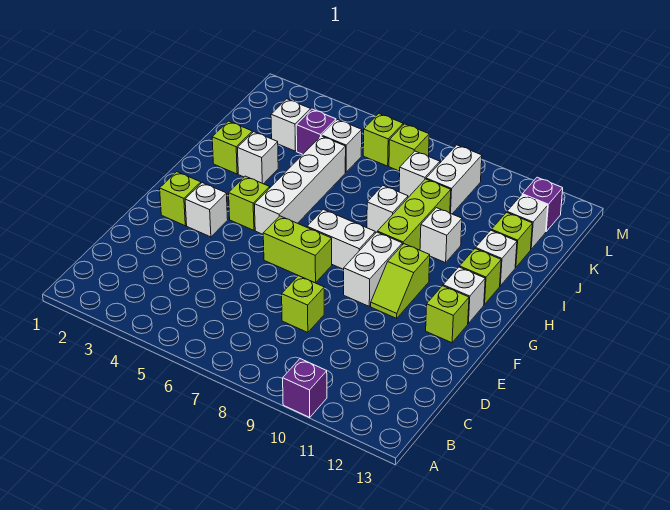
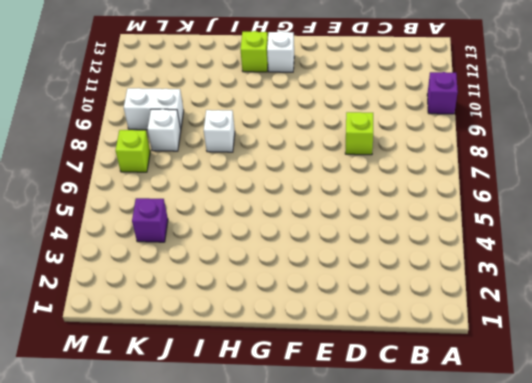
none -> lime brick F2 level 1
none -> white brick F3 level 1
none -> lime brick F6:F7 level 1

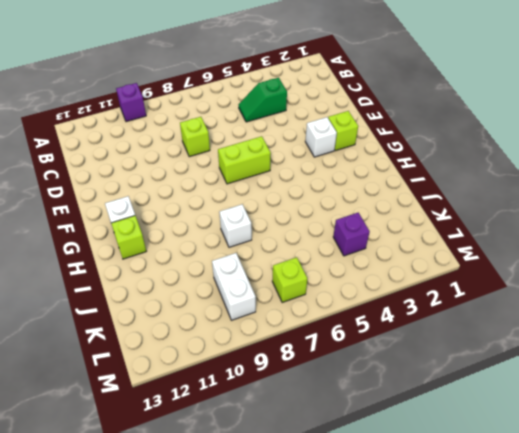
green slope C4:C5 level 1 top 4 -> none
none -> white brick F9:G9 level 1
none -> lime slope F10:G10 level 1 top G
none -> lime brick F12 level 1

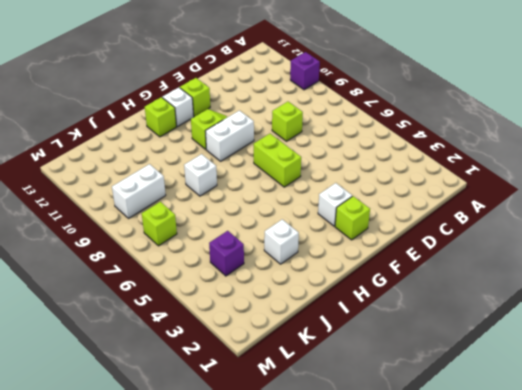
none -> lime brick G4 level 1
none -> white brick G5:J5 level 1
none -> white brick G7:G8 level 1

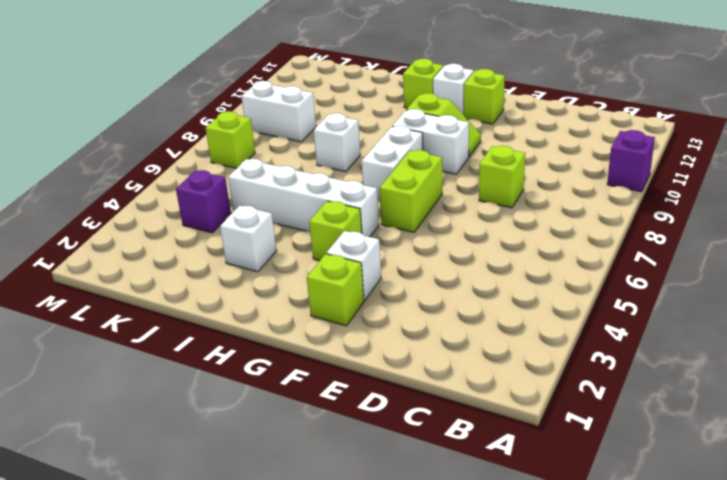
none -> lime brick H9:J9 level 1
none -> lime brick I2 level 1
none -> white brick I10 level 1

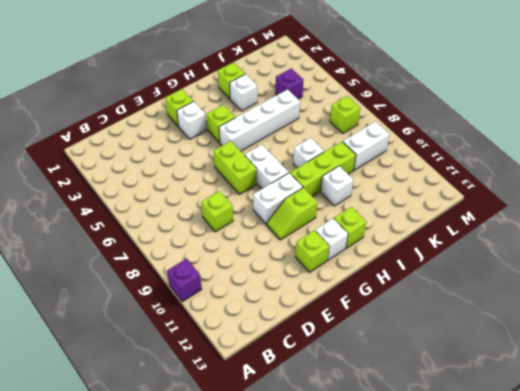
none -> white brick I12 level 1
none -> lime brick J12 level 1
none -> white brick K3 level 1

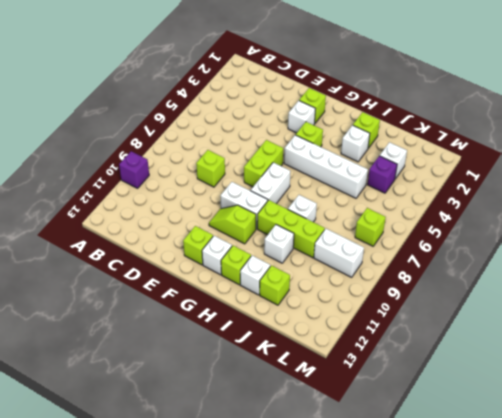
none -> white brick K5 level 1
none -> white brick K8 level 1
none -> white brick K12 level 1

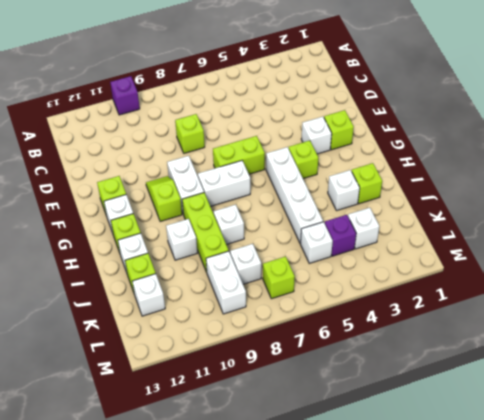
none -> lime brick L6 level 1
none -> purple brick L12 level 1

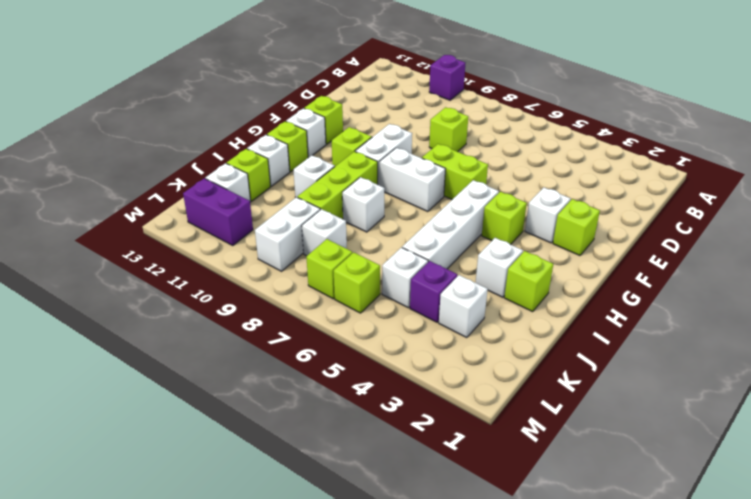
purple brick L11:L12 level 1 -> purple brick L12 level 1

